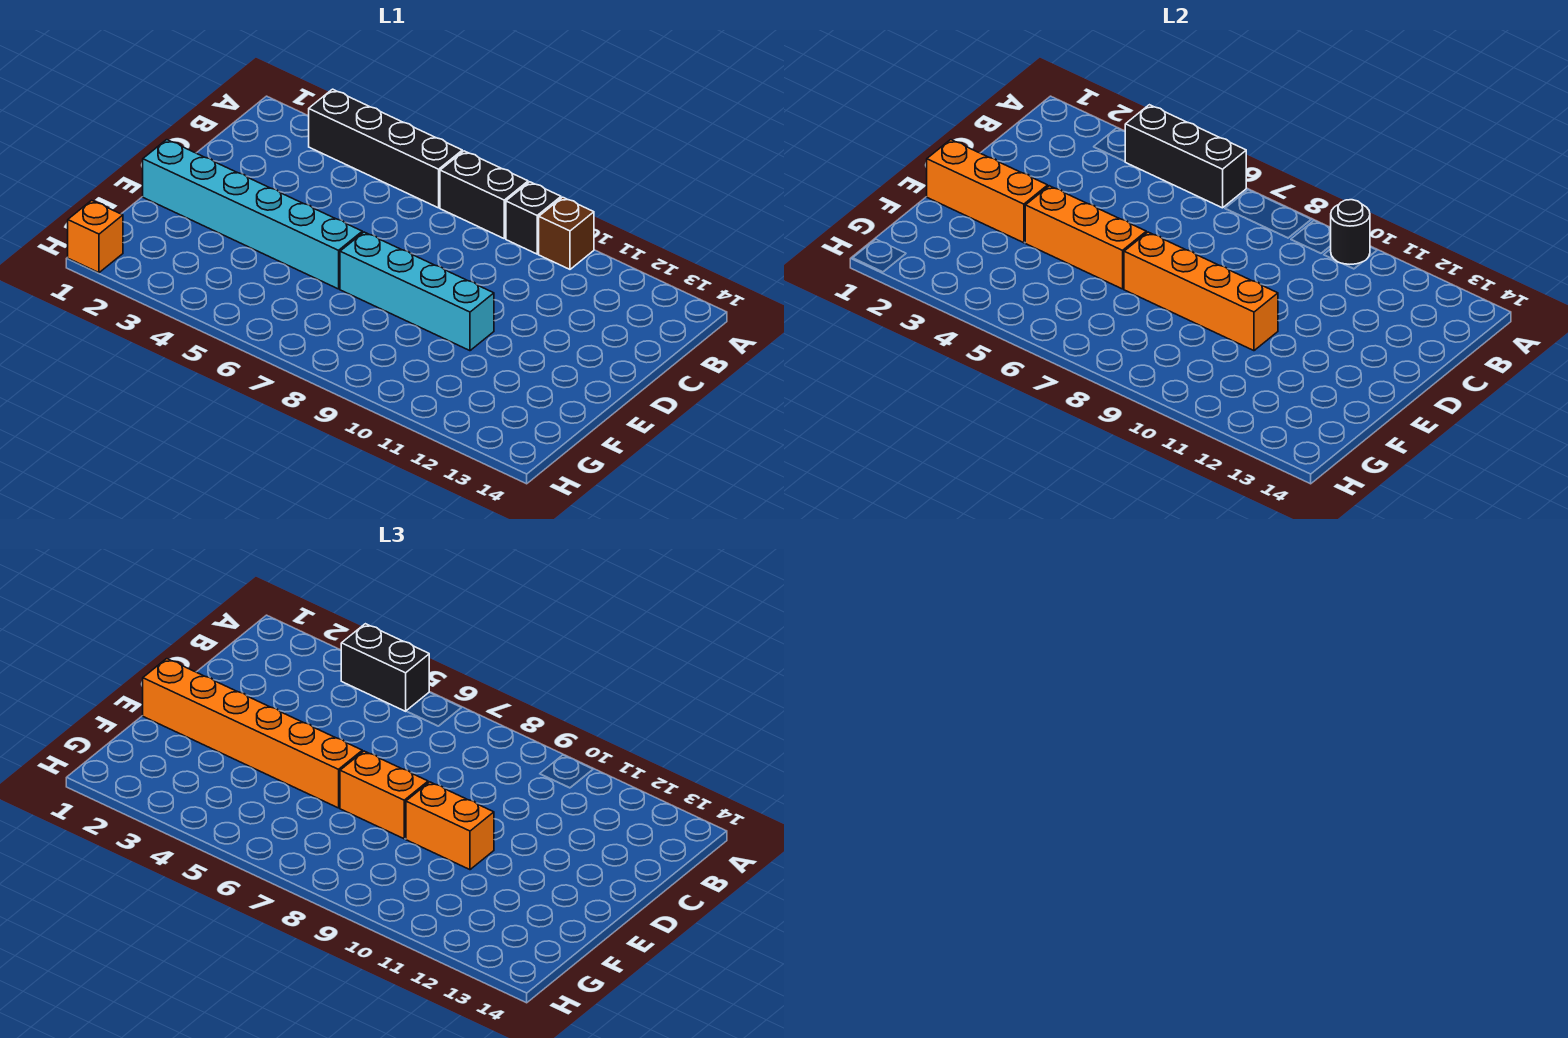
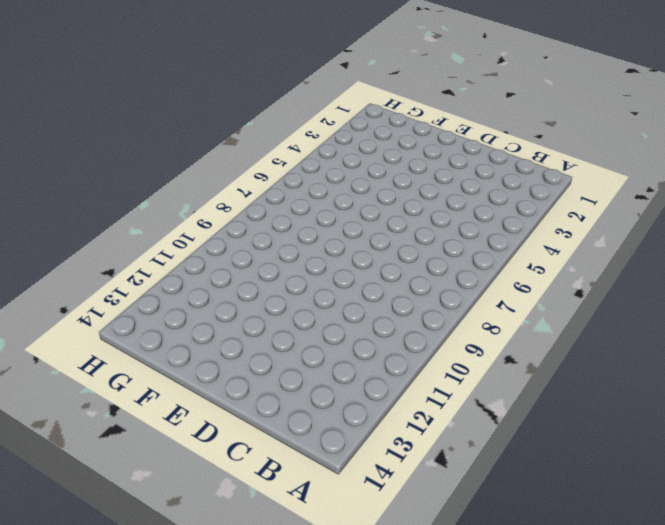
none -> black brick A3:A6 level 1
none -> black brick A7:A8 level 1
none -> black brick A9 level 1

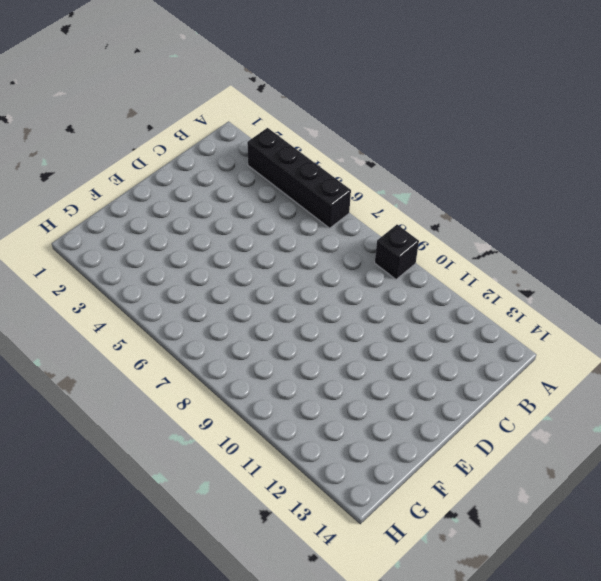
none -> black brick A7:A8 level 1
none -> brown brick A10 level 1
none -> cyan brick E1:E6 level 1

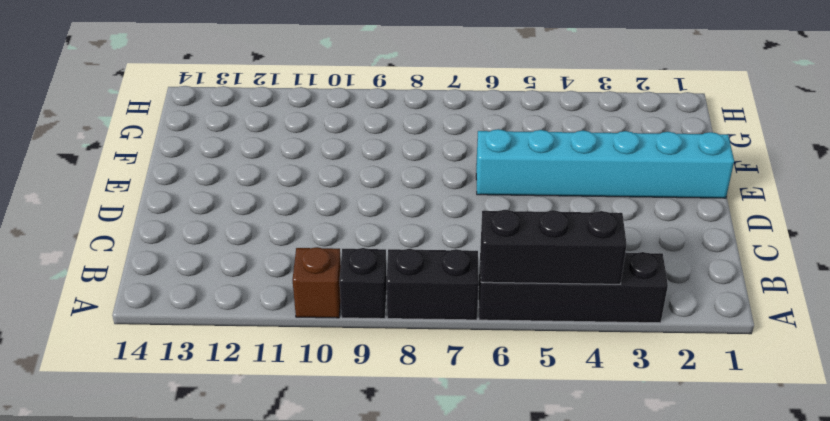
none -> cyan brick E7:E10 level 1
none -> orange brick H1 level 1
none -> black round brick A10 level 2

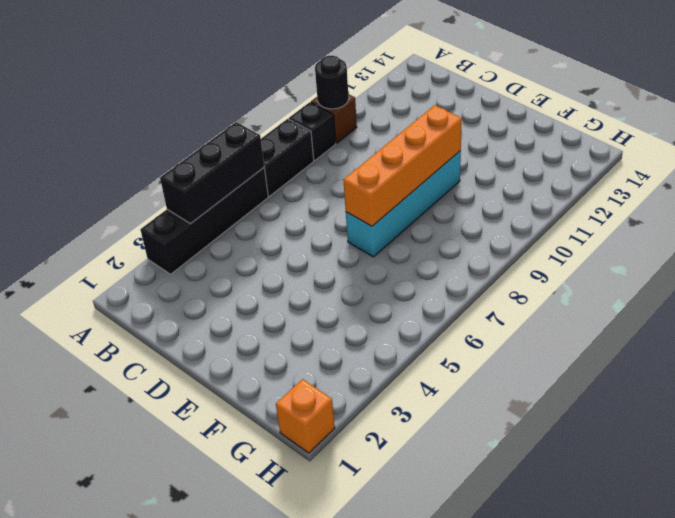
none -> cyan brick E1:E6 level 1
none -> orange brick E1:E3 level 2
none -> orange brick E4:E6 level 2

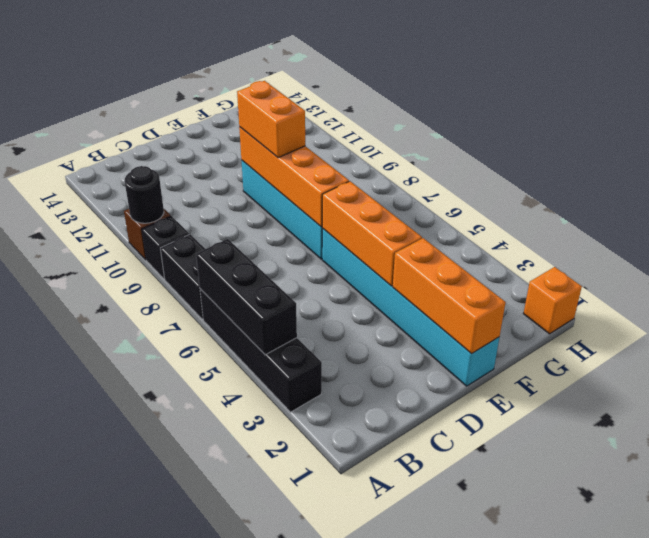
none -> black brick A4:A5 level 3
none -> orange brick E1:E6 level 3
none -> orange brick E7:E8 level 3

